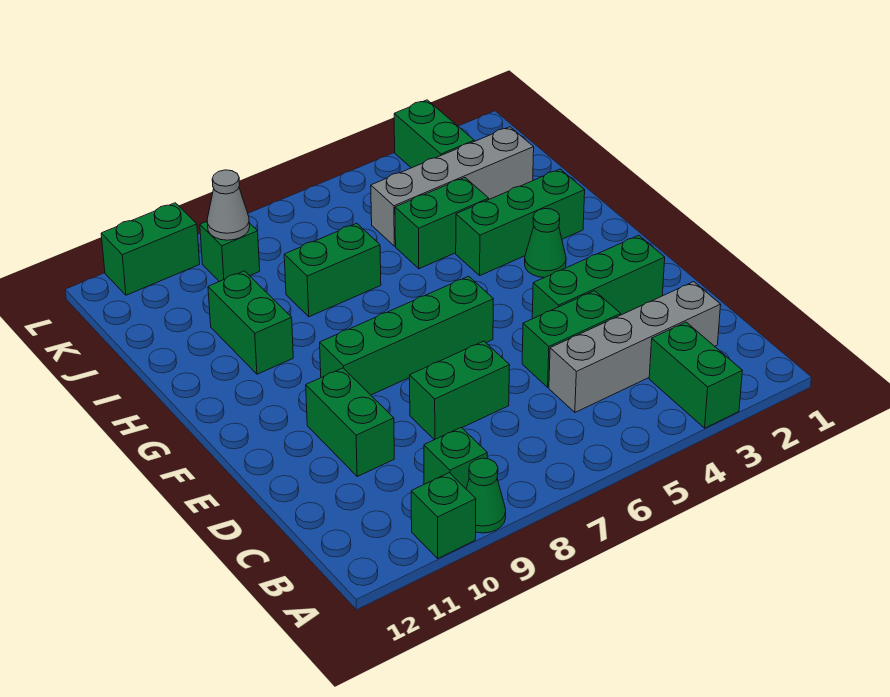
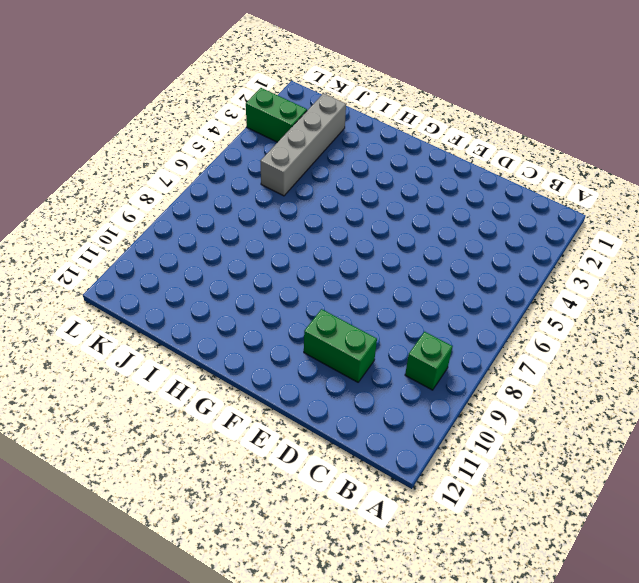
none -> green brick A3:B3 level 1
none -> green cone A9 level 1
none -> green brick A10 level 1

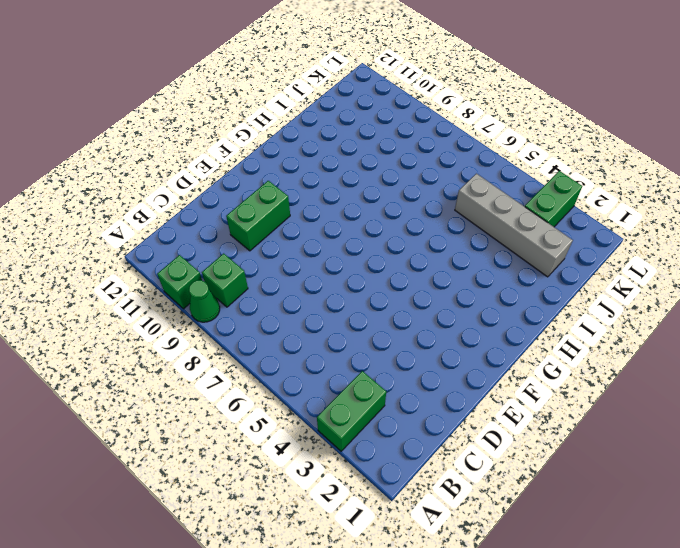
none -> grey brick C2:C5 level 1
none -> green brick D4:D5 level 1
none -> green brick D7:D8 level 1

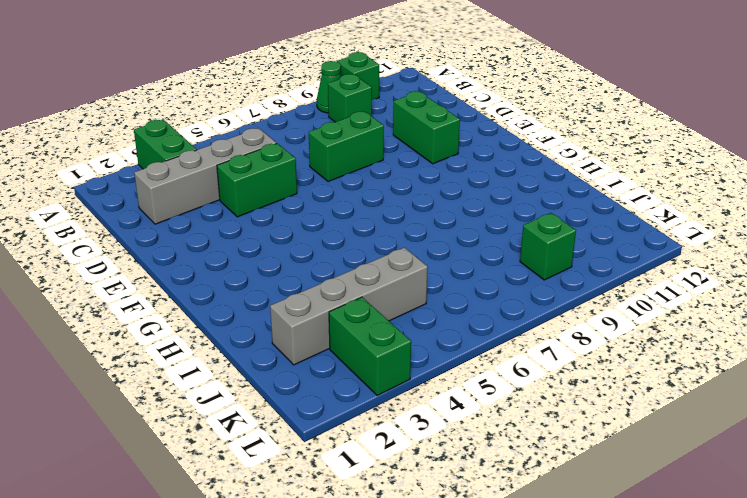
none -> green brick E2:E4 level 1
none -> green brick F6:F9 level 1
none -> green cone G3 level 1

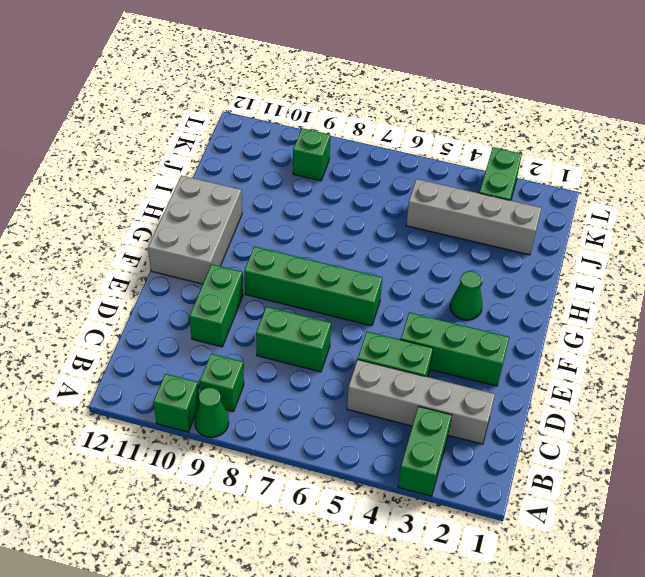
grey brick F11:H12 level 1 -> none
none -> green brick H2:H4 level 1
none -> green brick H10:I10 level 1
none -> green brick I4:I5 level 1

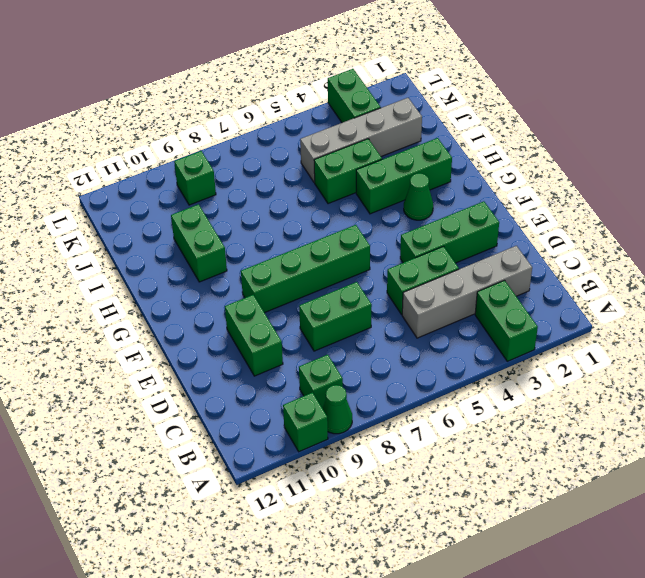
none -> green brick I7:I8 level 1
none -> green brick L10:L11 level 1
none -> grey cone K9 level 2

